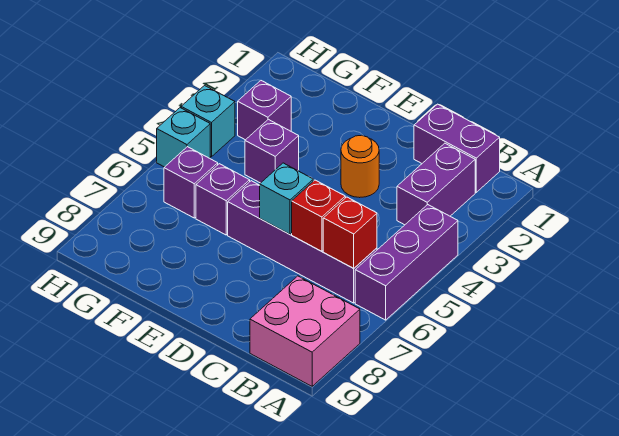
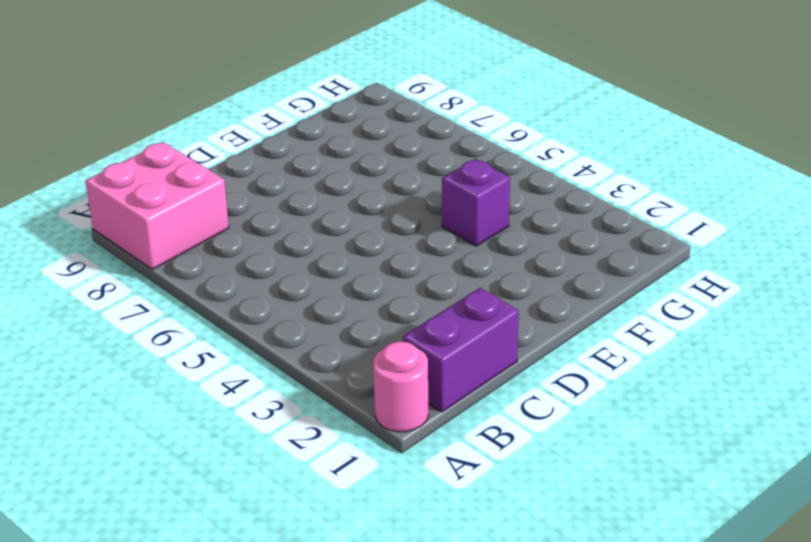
pink round brick A1 level 1 -> none
none -> purple brick A4:A6 level 1
none -> purple brick B2:B3 level 1
none -> purple brick B6:E6 level 1

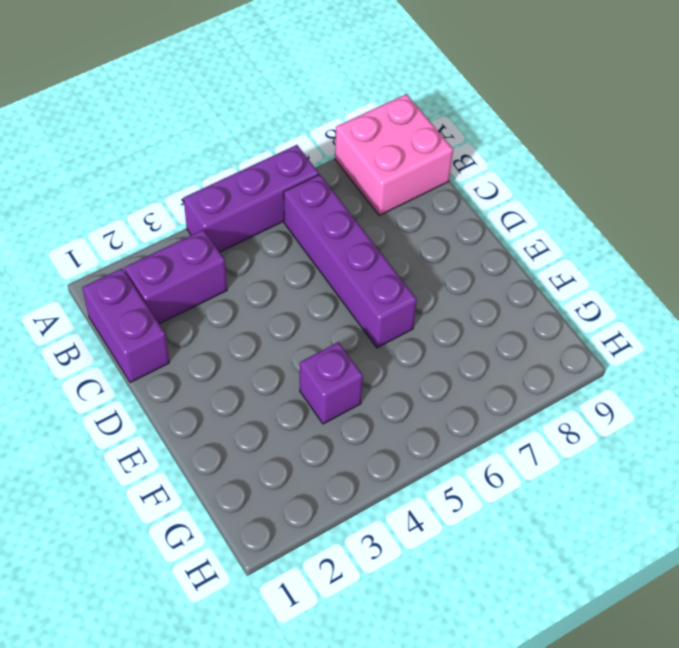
none -> orange round brick D3 level 1
none -> purple brick F6 level 1
none -> purple brick G3 level 1

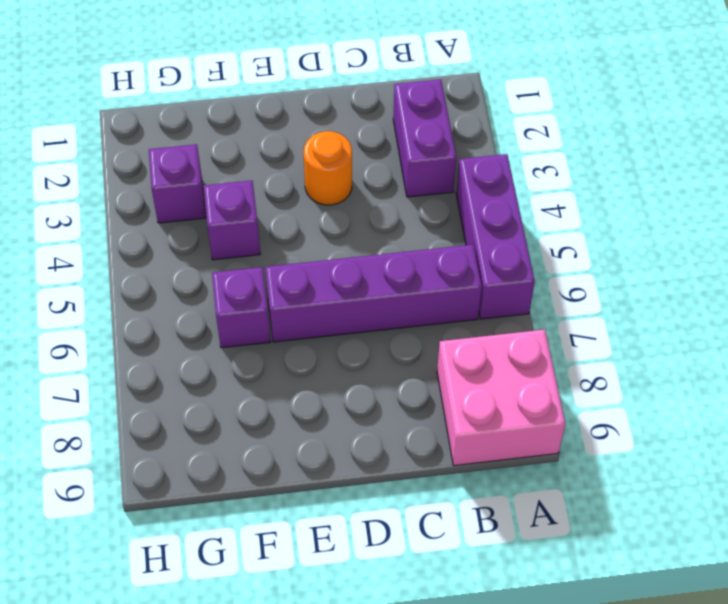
none -> purple brick B1:C1 level 1
none -> purple brick G6 level 1
none -> cyan brick H4 level 1

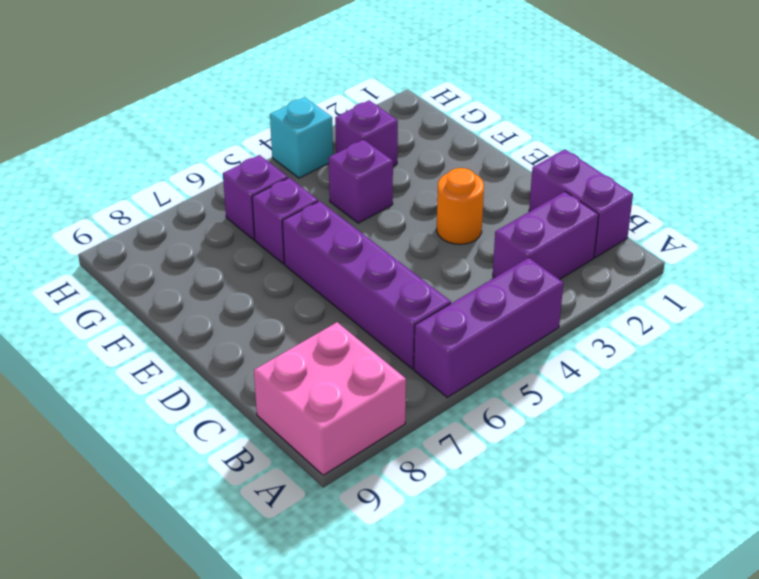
none -> cyan brick H5 level 1
none -> red brick B6 level 2
none -> red brick C6 level 2

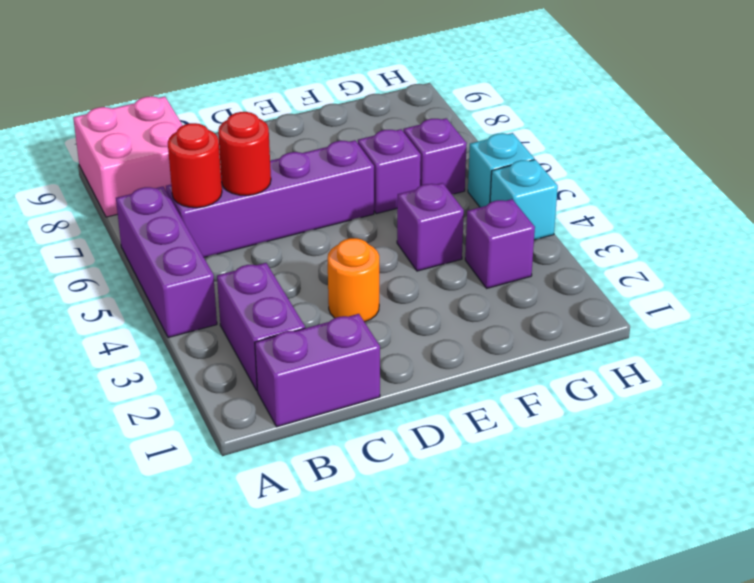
red round brick B6 level 2 -> red brick B6 level 2
red round brick C6 level 2 -> red brick C6 level 2
none -> cyan brick D6 level 2

